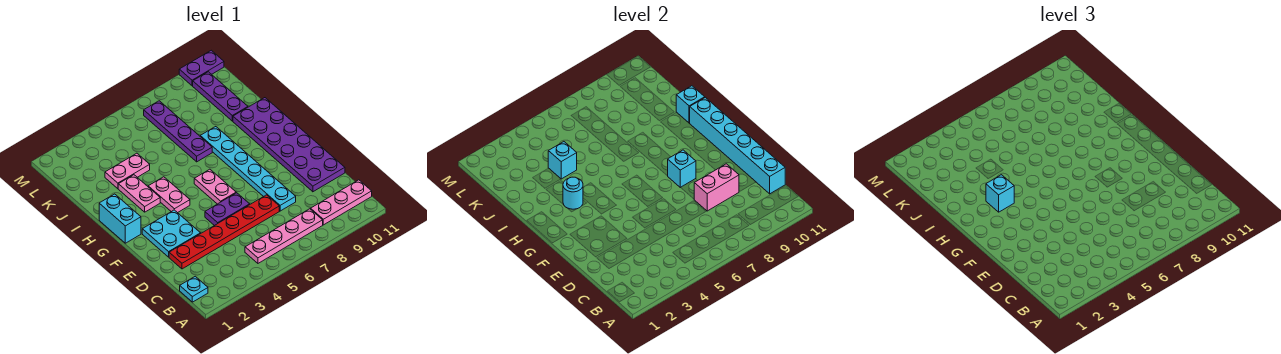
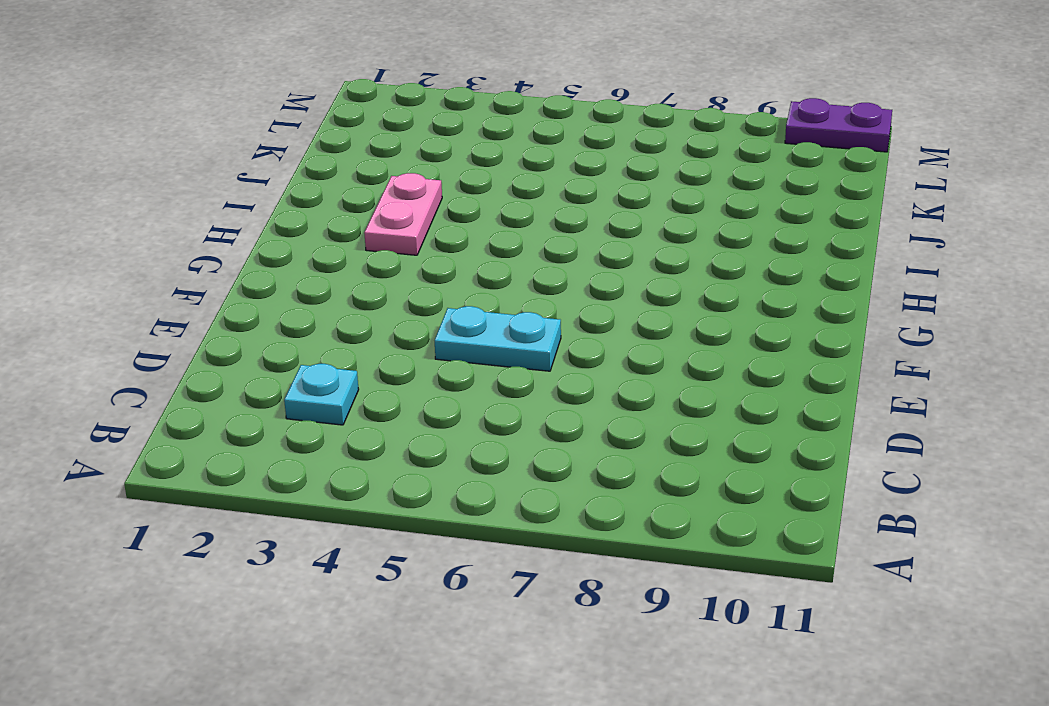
cyan plate C3 level 1 -> cyan plate B1 level 1
cyan plate E5:E6 level 1 -> purple plate E5:E6 level 1
none -> pink plate B5:B8 level 1
none -> pink plate B9:B11 level 1
none -> red plate D2:D7 level 1

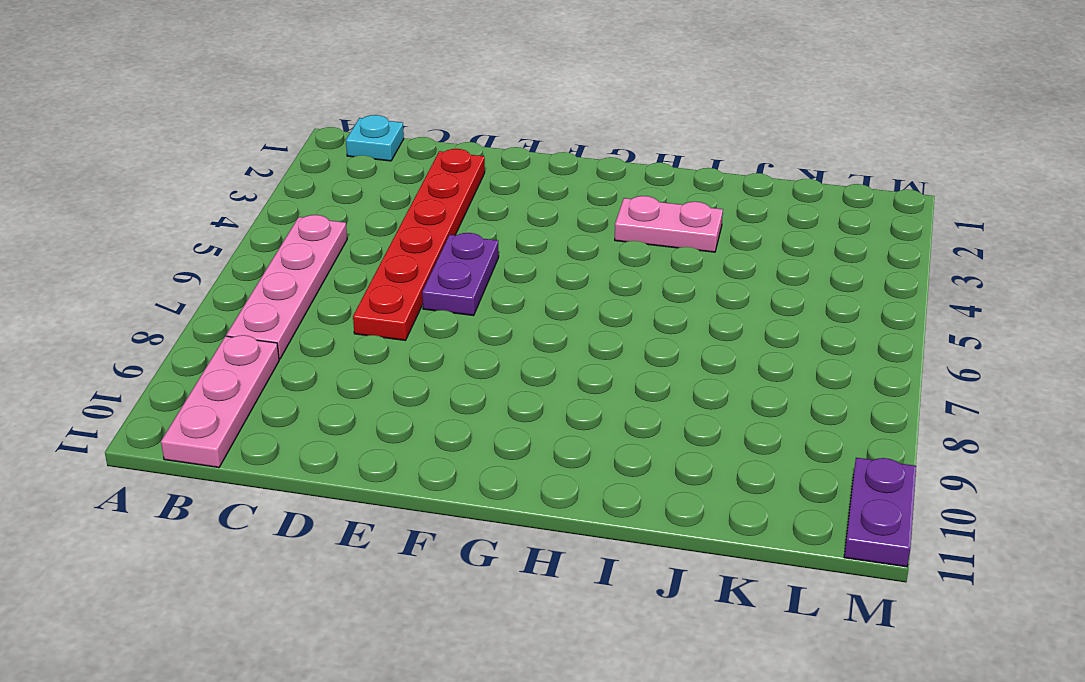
none -> cyan plate D8:I8 level 1
none -> purple plate D10:I11 level 1
none -> cyan plate E2:F3 level 1

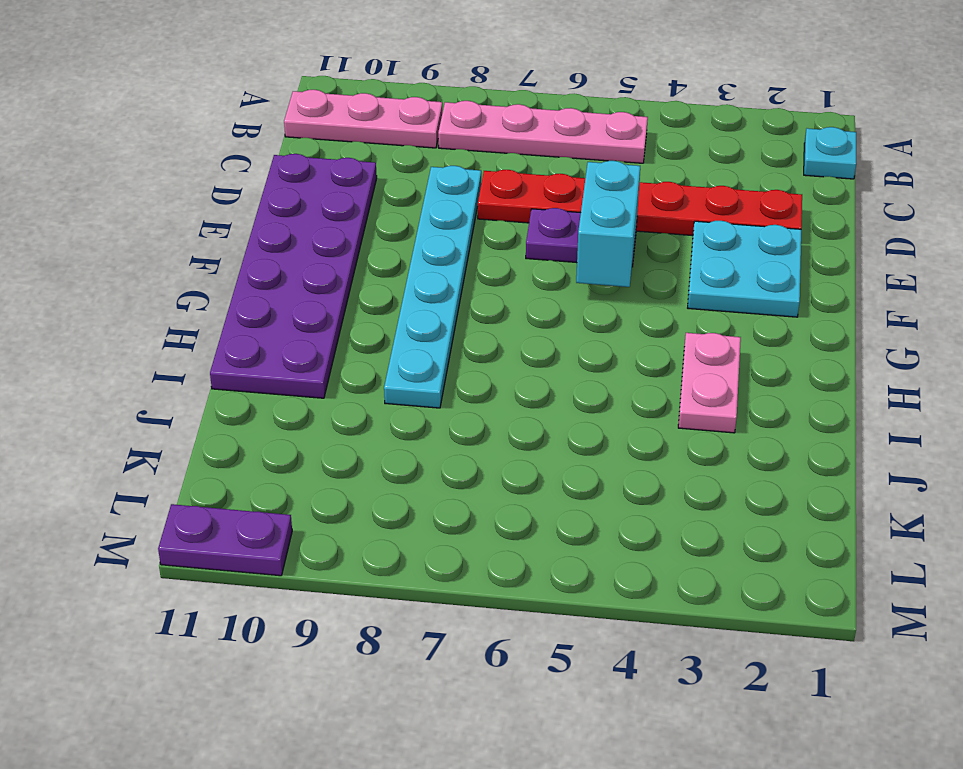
cyan brick E5:F5 level 2 -> cyan brick G1:H1 level 1
none -> pink plate F6:G6 level 1
none -> pink plate G4:H4 level 1
none -> purple plate I7:L7 level 1

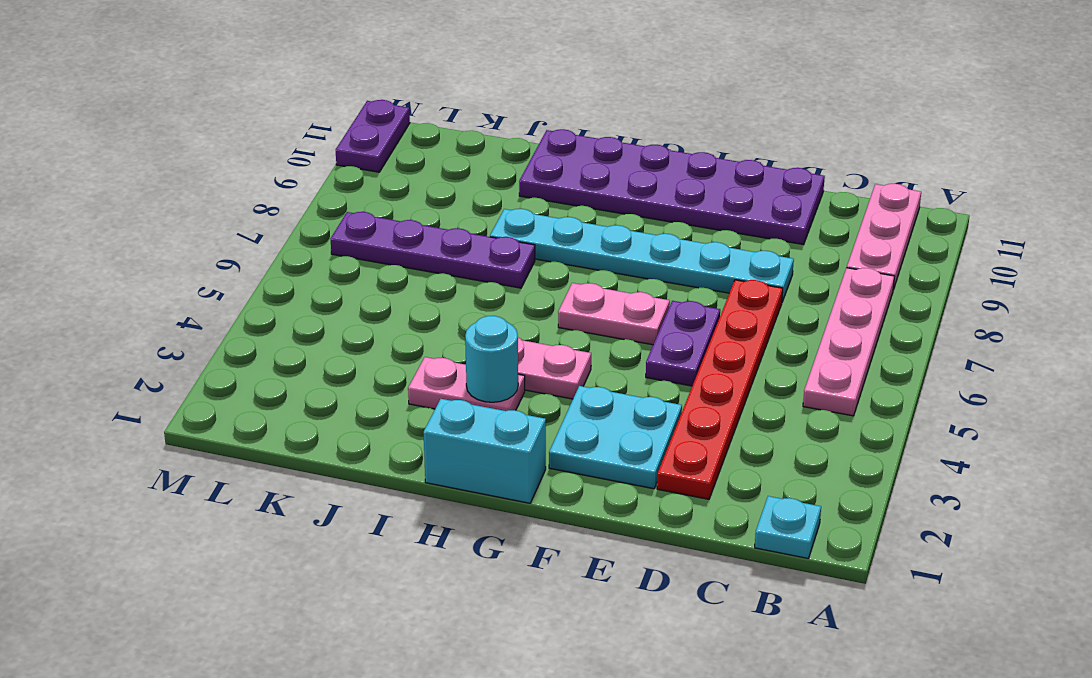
none -> pink plate J3:J4 level 1
none -> purple plate J10:L10 level 1
none -> cyan brick C11:H11 level 2

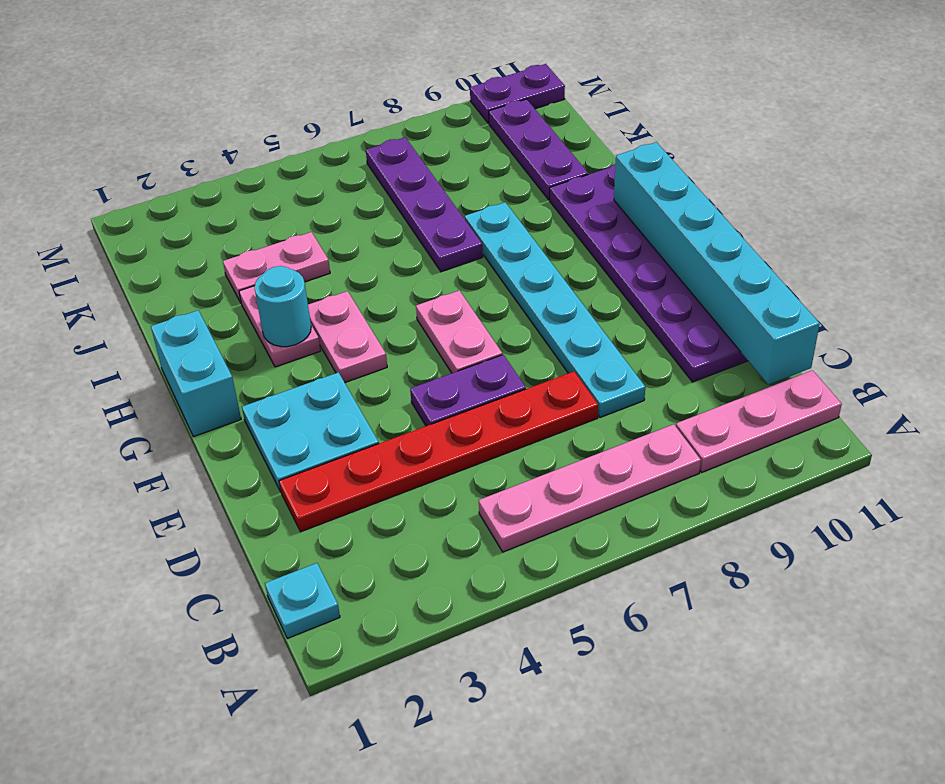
none -> pink brick D8:D9 level 2
none -> cyan brick F8 level 2
none -> cyan brick I11 level 2

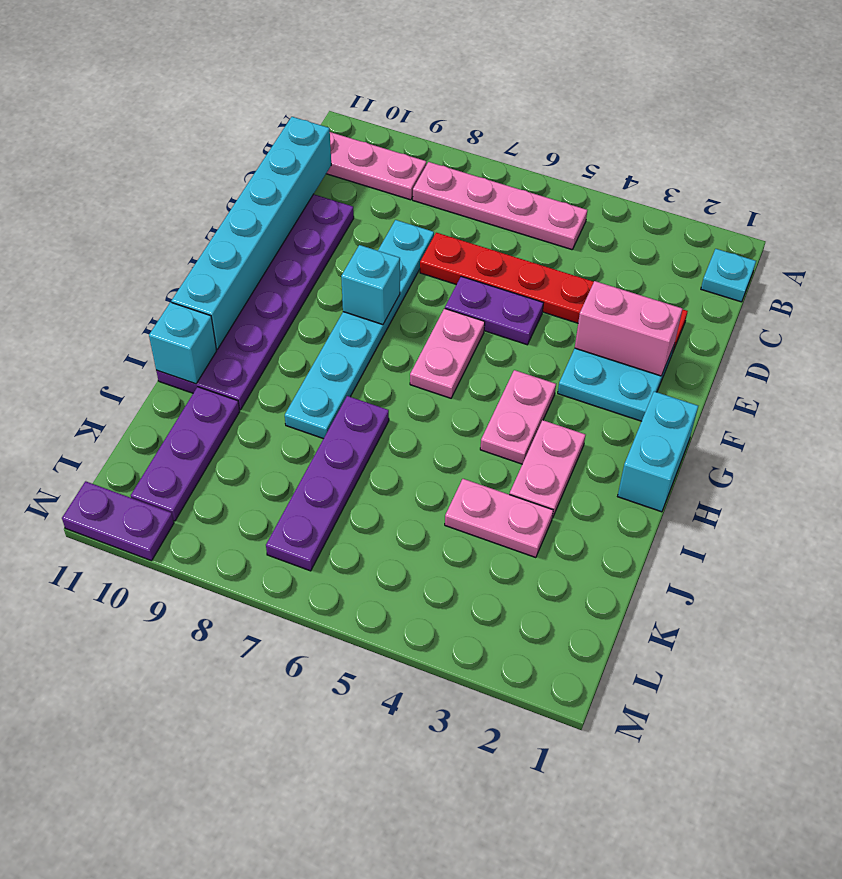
pink brick E2:E3 level 2 -> pink brick D8:D9 level 2
none -> cyan round brick H3 level 2
none -> cyan brick J4 level 2
none -> cyan brick H3 level 3

